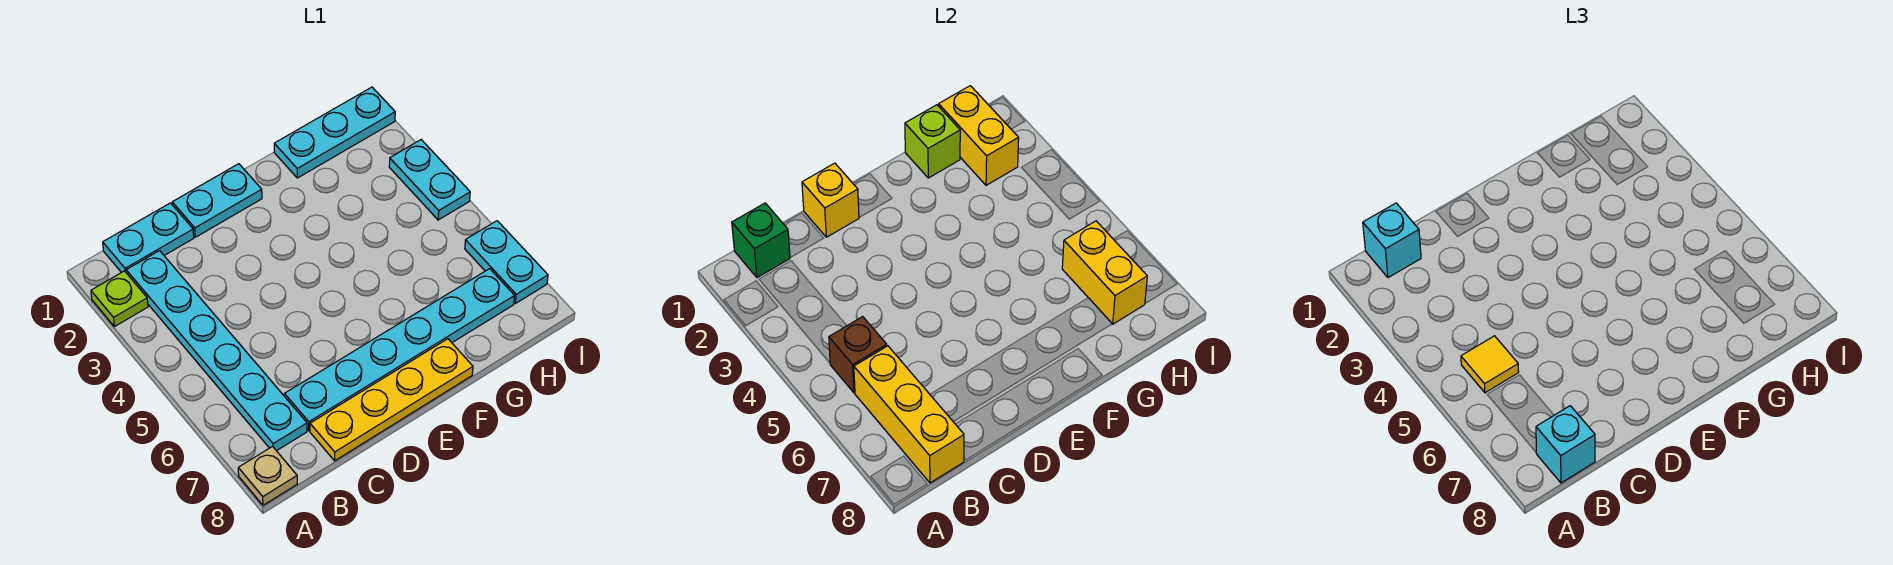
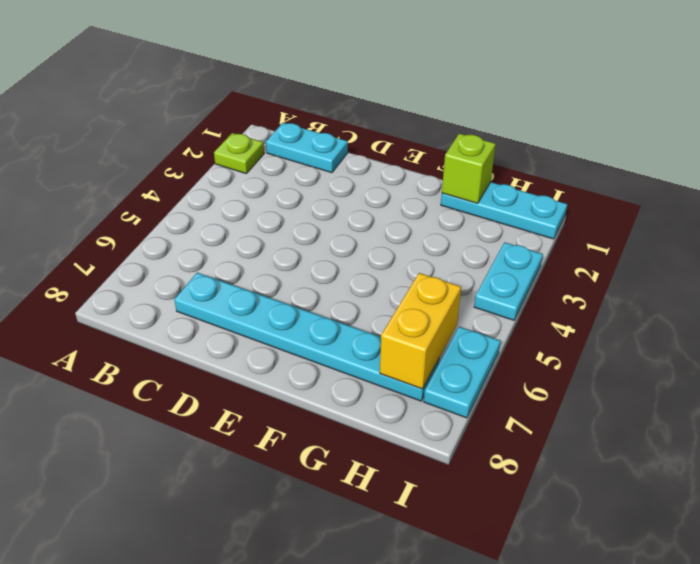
none -> tan plate A8 level 1
none -> cyan plate B2:B7 level 1
none -> yellow plate C8:F8 level 1

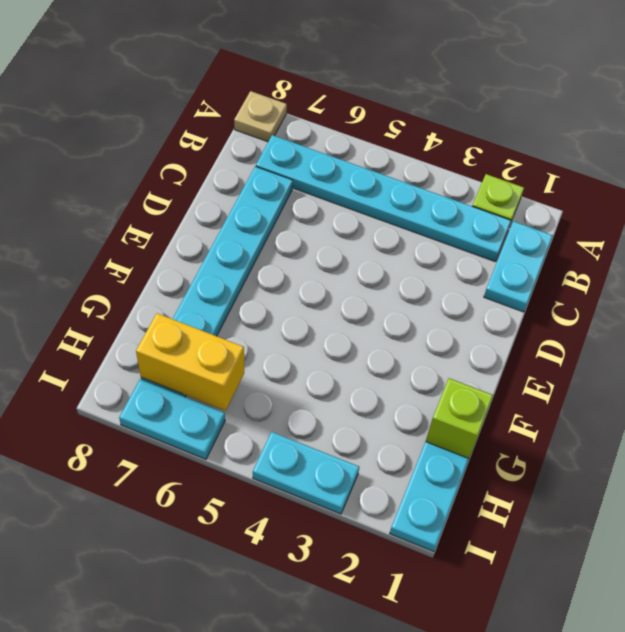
none -> yellow plate C8:F8 level 1
none -> cyan plate D1:E1 level 1
none -> green brick B1 level 2

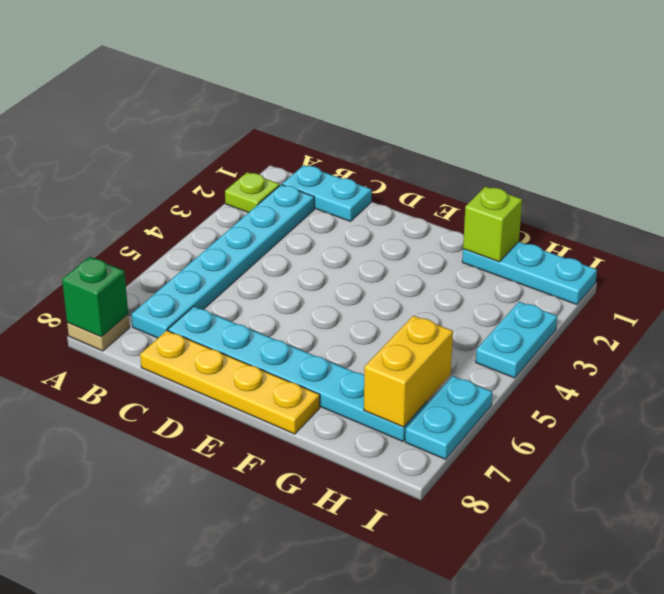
green brick A8 level 2 -> green brick B1 level 2
none -> cyan plate D1:E1 level 1
none -> brown brick B5 level 2
none -> yellow brick B6:B8 level 2

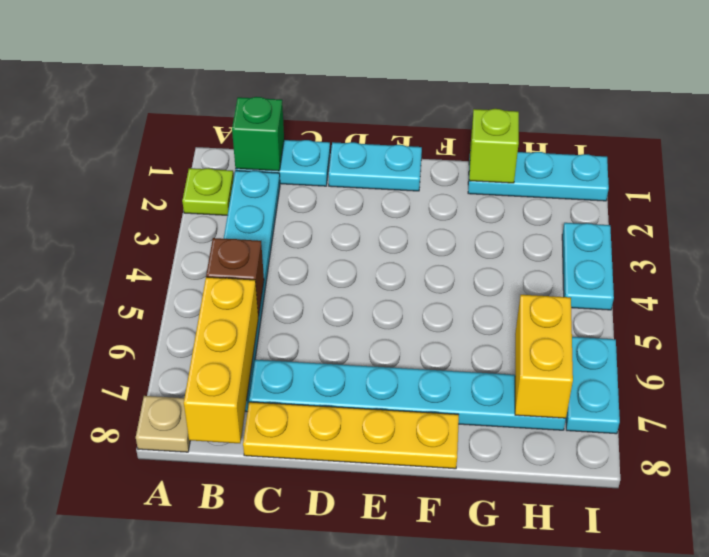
none -> yellow brick D1 level 2
none -> yellow brick H1:H2 level 2
none -> cyan brick B1 level 3

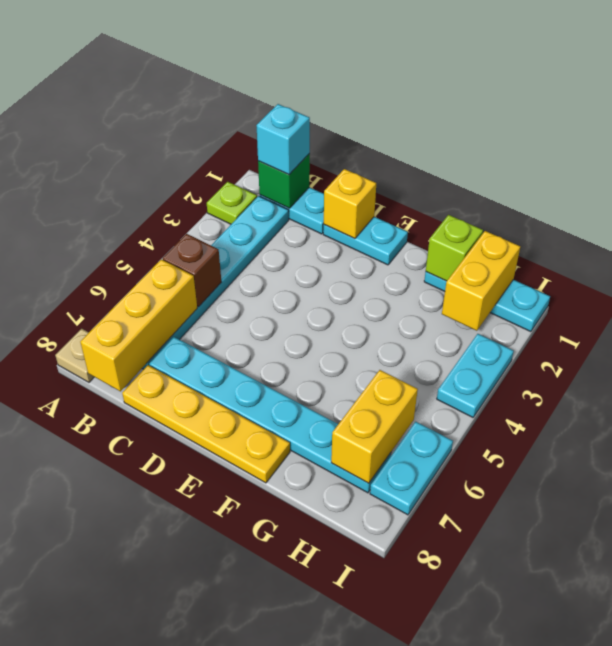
none -> yellow tile B5 level 3
none -> cyan brick B8 level 3

